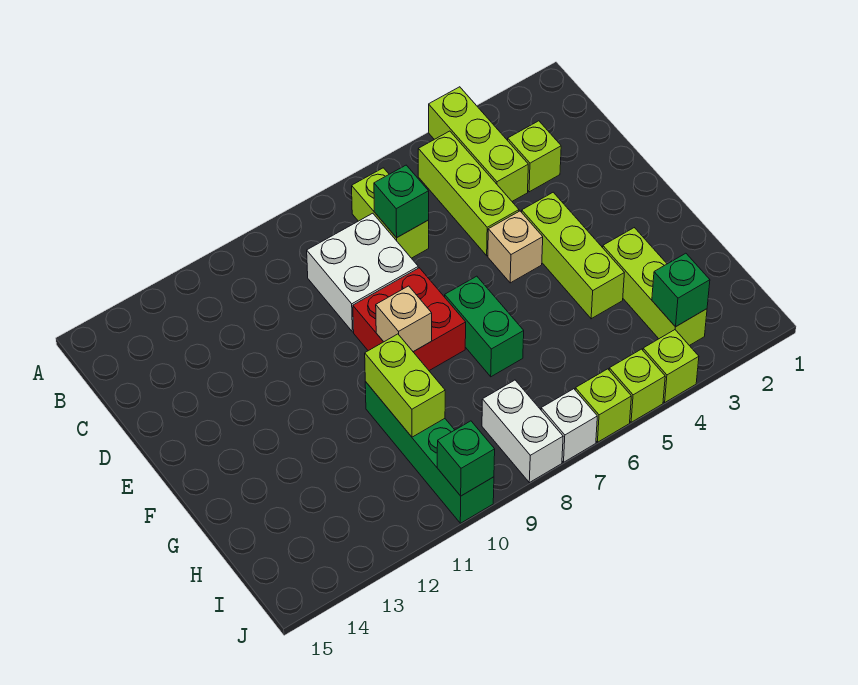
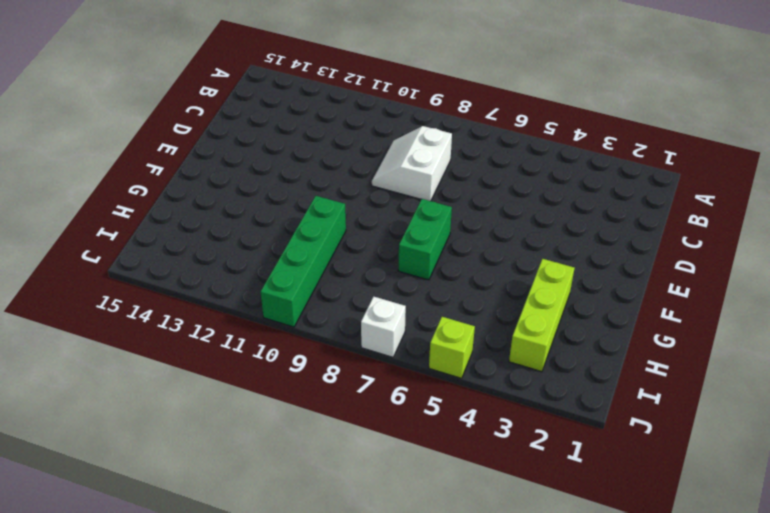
white slope C8:D9 level 1 top 8 -> white brick C8:D9 level 1
none -> lime brick A4:C4 level 1
none -> lime brick B5:D5 level 1
none -> lime brick B7:C7 level 1

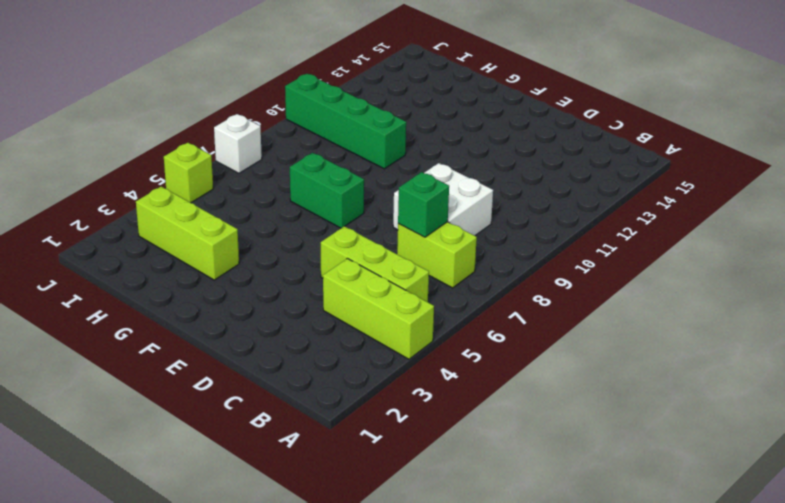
none -> lime brick C3 level 1
none -> lime brick E4:G4 level 1
none -> tan brick E5 level 1

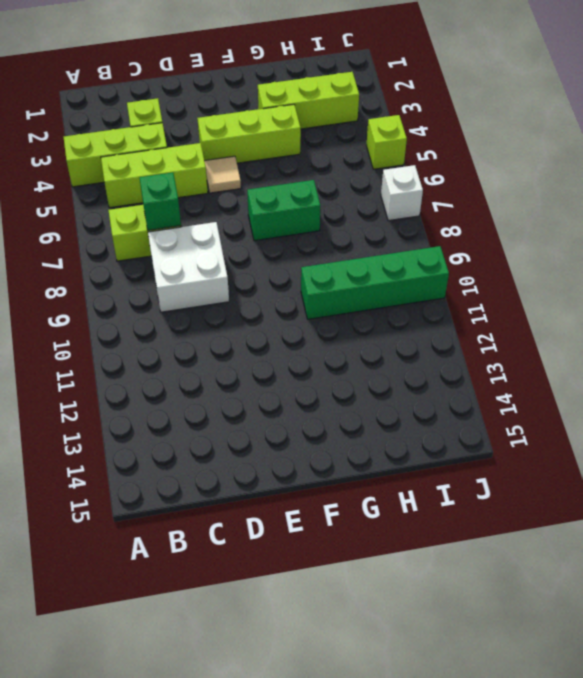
tan tile E5 level 1 -> tan brick E5 level 1
none -> red brick E8:F9 level 1
none -> white brick I8:J8 level 1
none -> lime brick J4 level 1

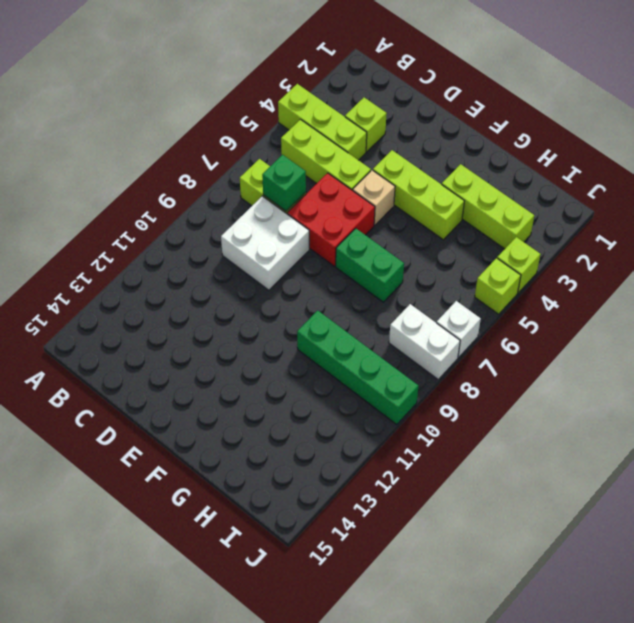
red brick D6:E7 level 1 -> red brick E8:F9 level 1
none -> lime brick J6 level 1
none -> tan brick F9 level 2
none -> lime brick G10:H10 level 2

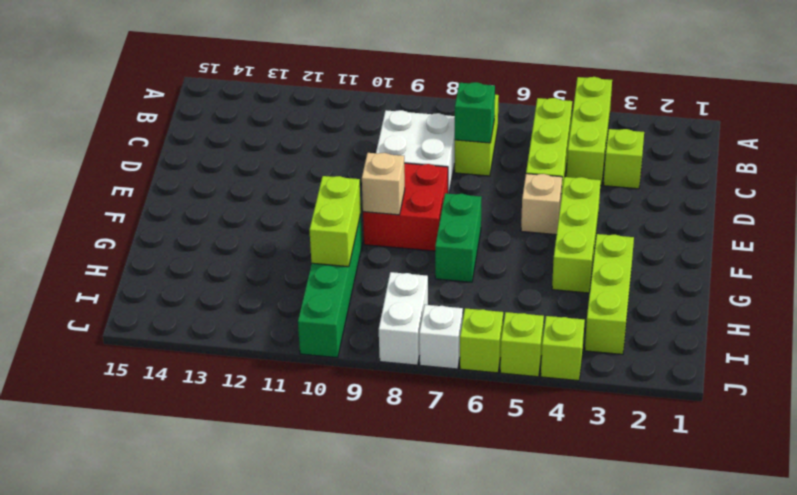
none -> green brick I3 level 2
none -> green brick J10 level 2

